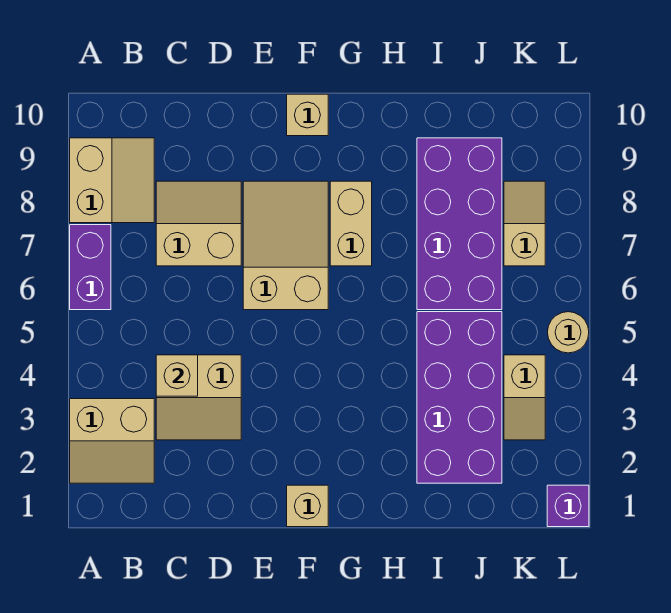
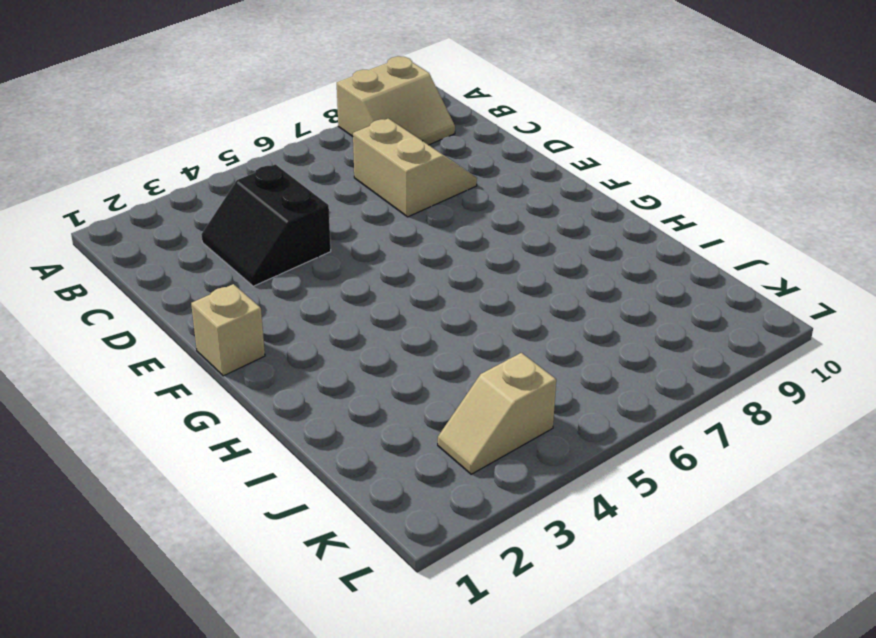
black slope C3:D4 level 1 top 4 -> tan slope C3:D4 level 1 top 4
none -> tan slope A2:B3 level 1 top 3
none -> purple brick A6:A7 level 1
none -> tan slope E6:F8 level 1 top 6

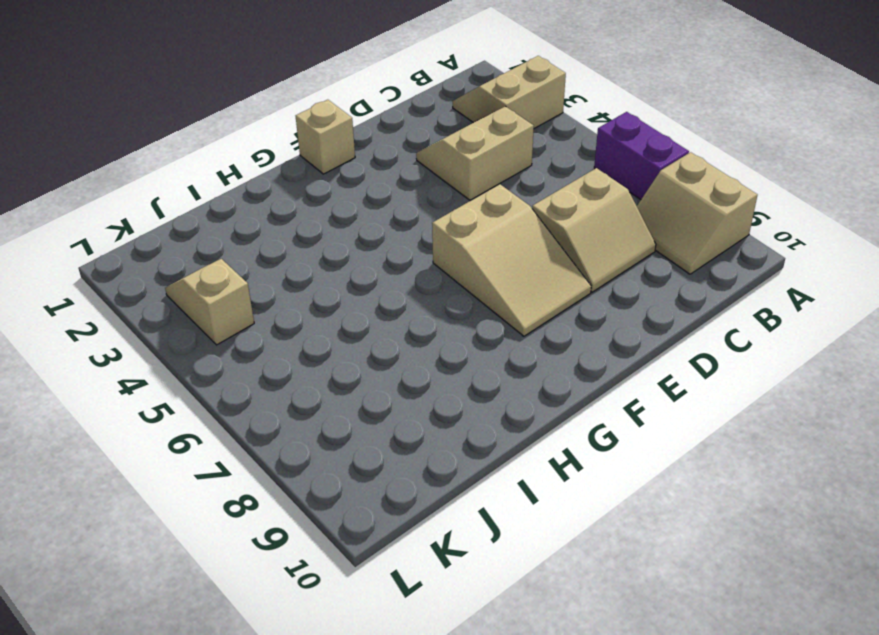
none -> tan brick F10 level 1
none -> tan brick G7:G8 level 1
none -> purple brick I2:J5 level 1

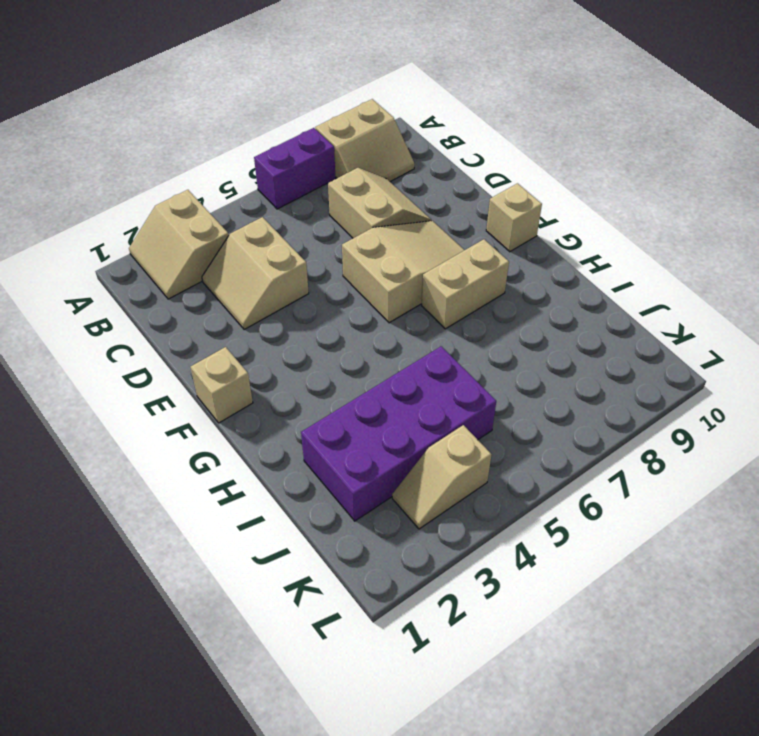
none -> purple brick I6:J9 level 1
none -> tan slope K7:K8 level 1 top 7
none -> purple brick L1 level 1

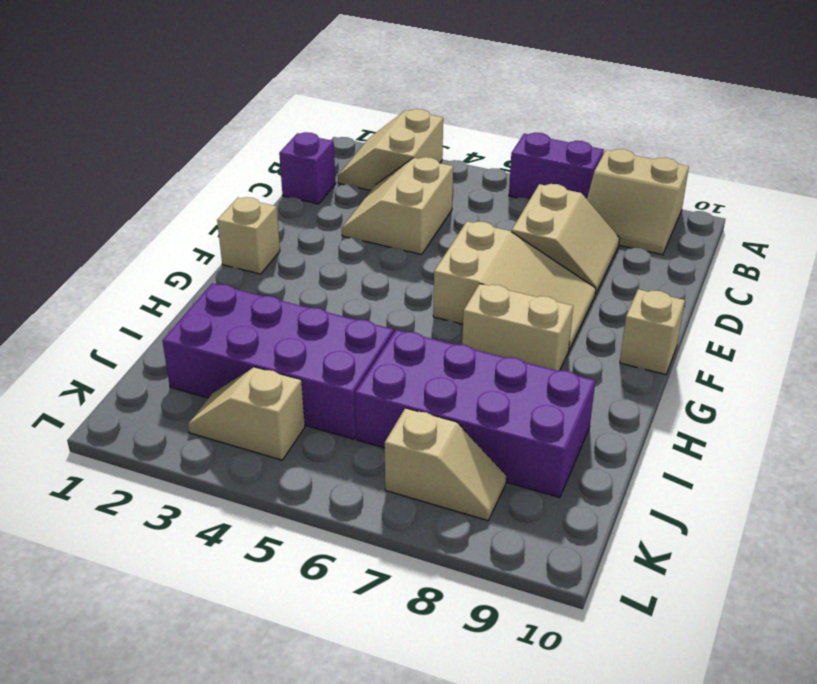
purple brick C1 level 1 -> purple brick L1 level 1
none -> tan round brick L5 level 1
none -> tan brick C4 level 2

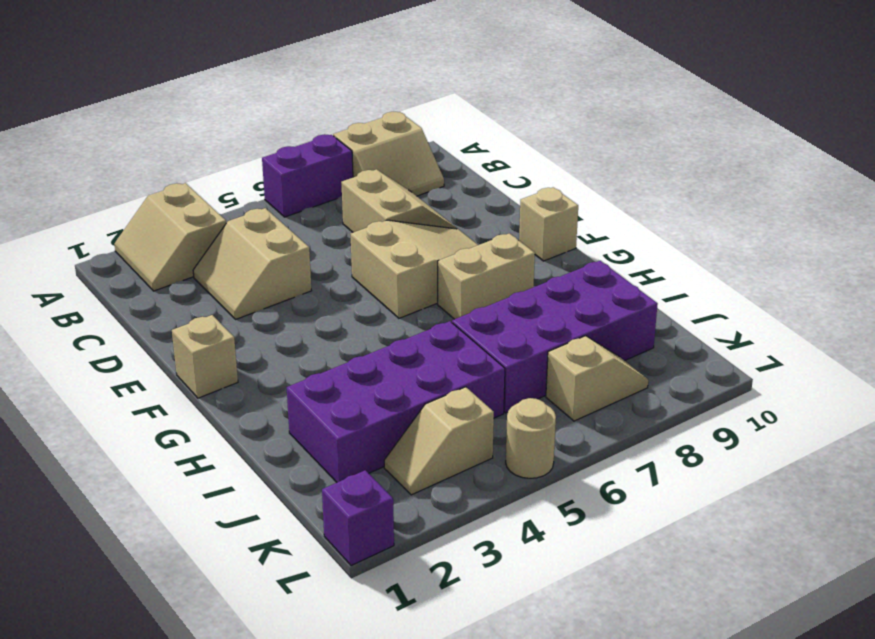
none -> tan brick C4 level 2

